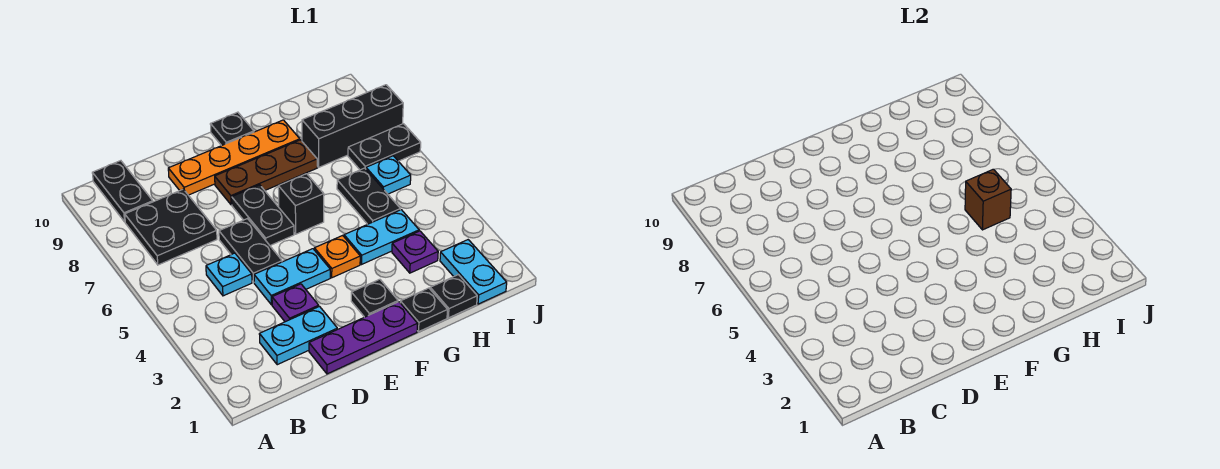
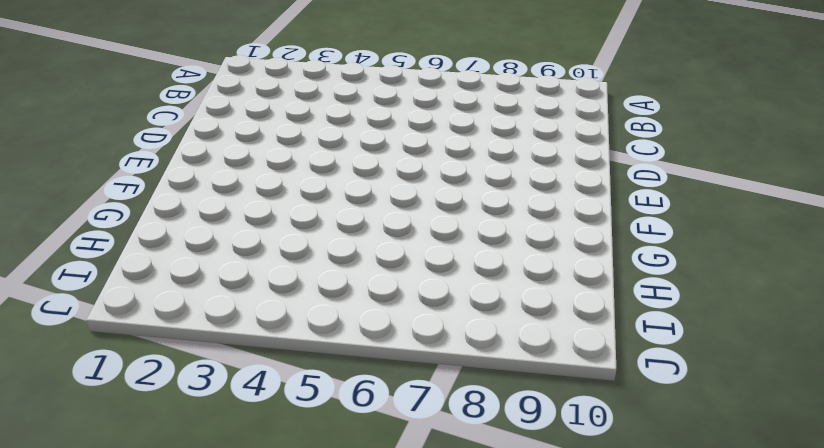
none -> black plate B7:C8 level 1
none -> black plate B9:B10 level 1
none -> cyan plate C2:D2 level 1

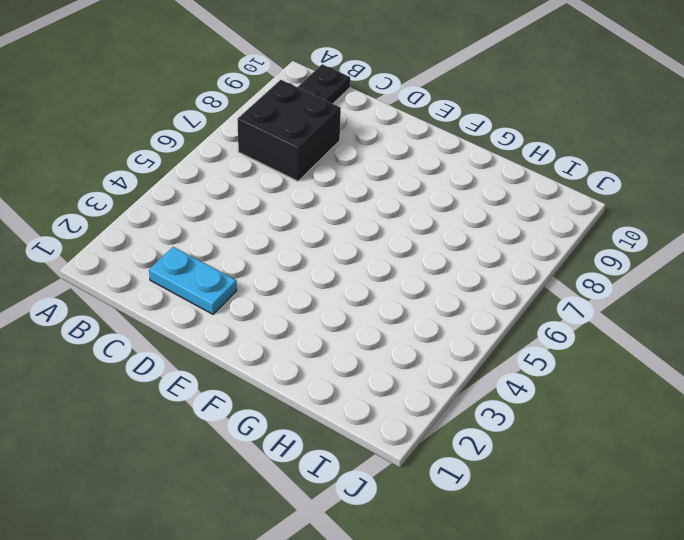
black brick B7:C8 level 1 -> black plate B7:C8 level 1
none -> cyan plate C5 level 1
none -> purple plate D1:F1 level 1
none -> purple plate D3 level 1

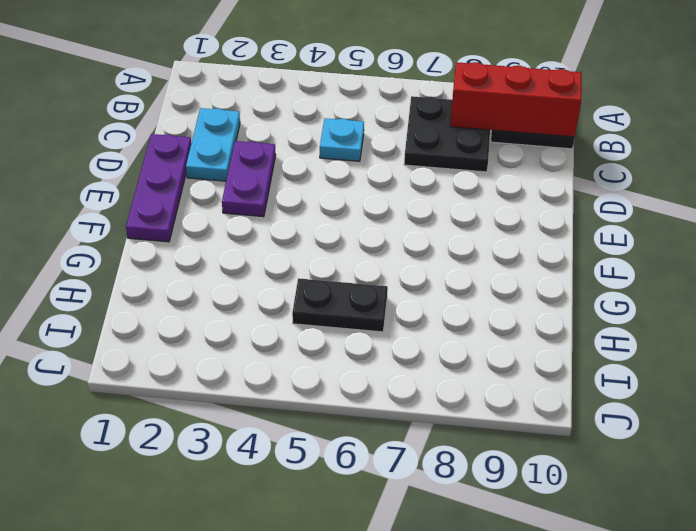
red brick B8:B10 level 2 -> none
purple plate D3:E3 level 1 -> purple plate D3 level 1
none -> cyan plate D4:E4 level 1
none -> black plate D5:D6 level 1
none -> orange plate D9:G9 level 1

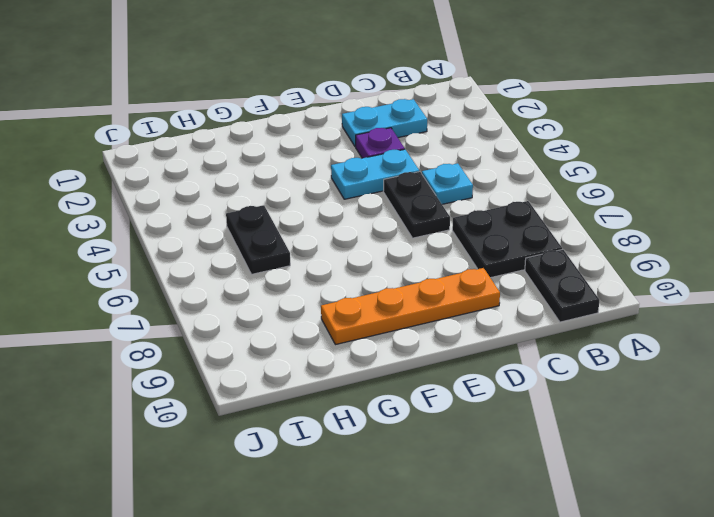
none -> purple plate D1:F1 level 1
none -> black plate E6:E7 level 1
none -> brown plate E8:G8 level 1

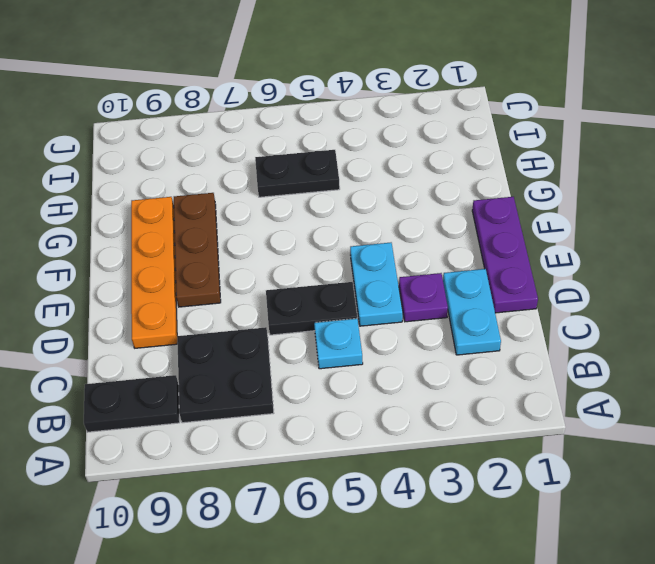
none -> black plate E6:E7 level 1
none -> black plate F2 level 1
none -> orange plate F4 level 1

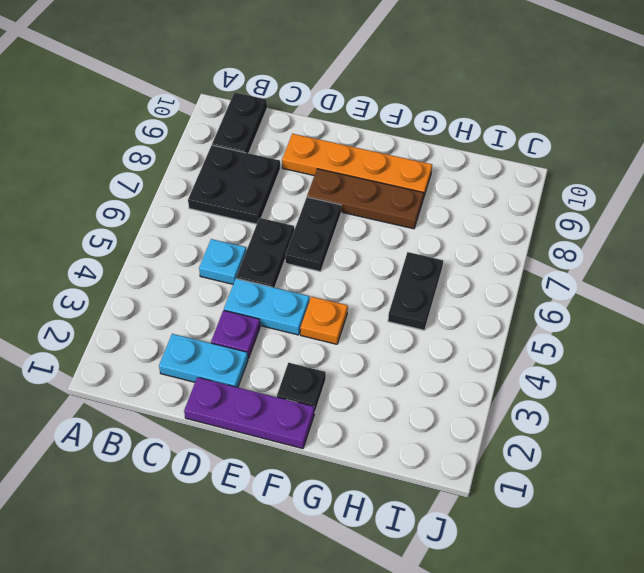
none -> black brick F6 level 1
none -> black plate F10 level 1
none -> black plate G1 level 1

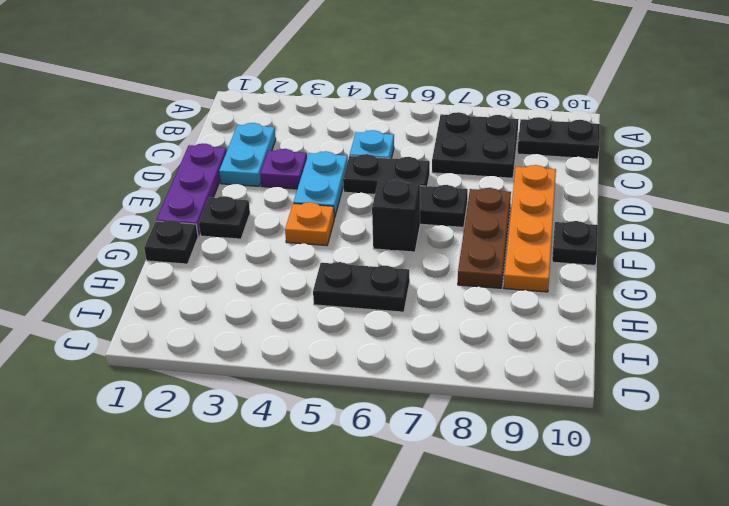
none -> cyan plate G4:H4 level 1
none -> black plate H1 level 1
none -> purple plate H3 level 1

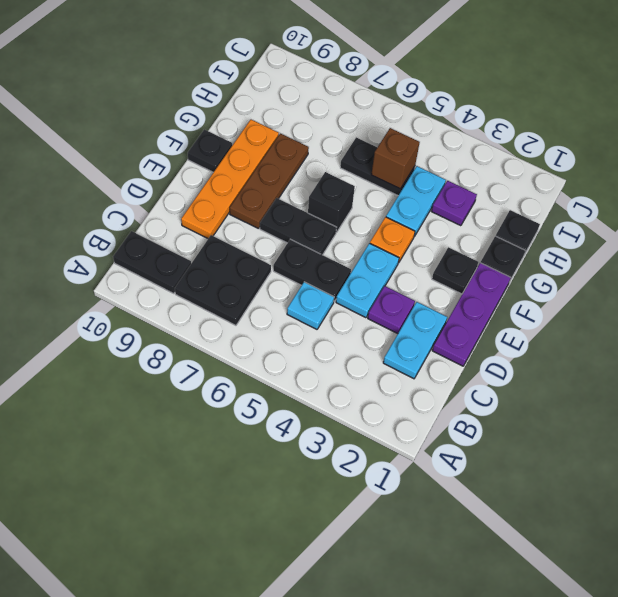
none -> black brick H8:J8 level 1
none -> cyan plate I1:I2 level 1
none -> cyan plate I6 level 1

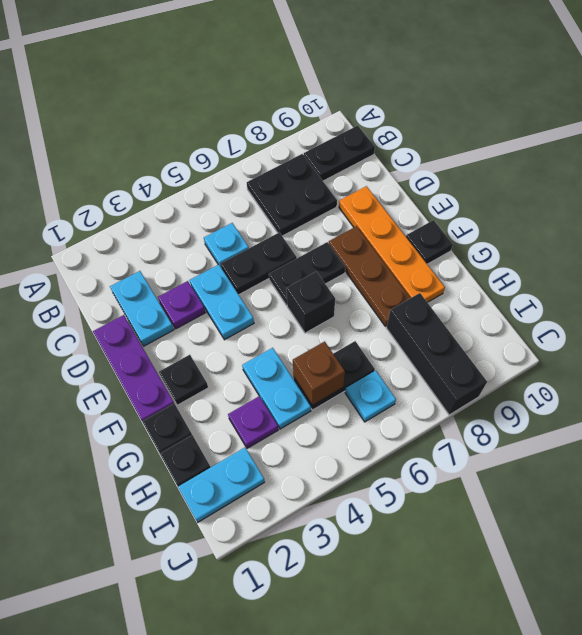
none -> orange plate F4 level 1
none -> black plate I7:J7 level 1

